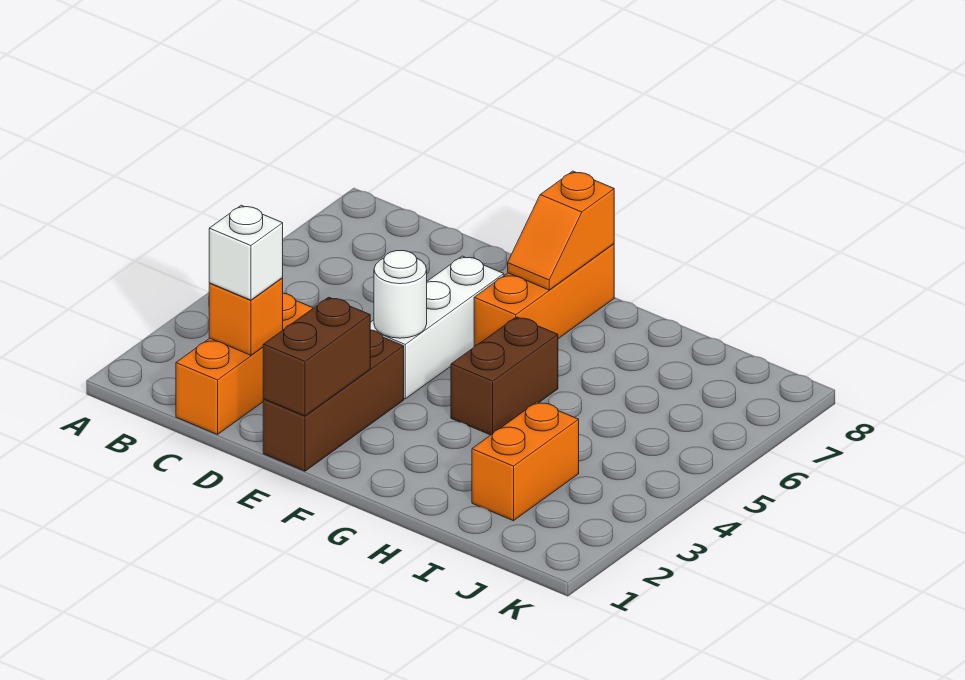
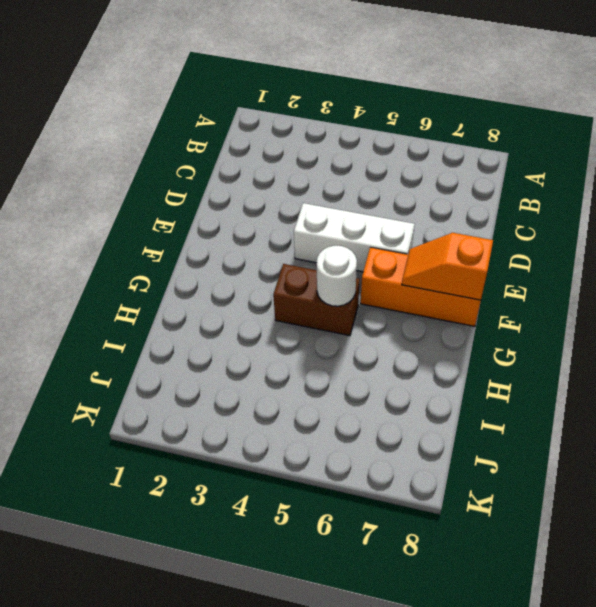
white round brick G5 level 2 -> white round brick E4 level 2
none -> orange brick C1:C3 level 1
none -> brown brick E1:E3 level 1

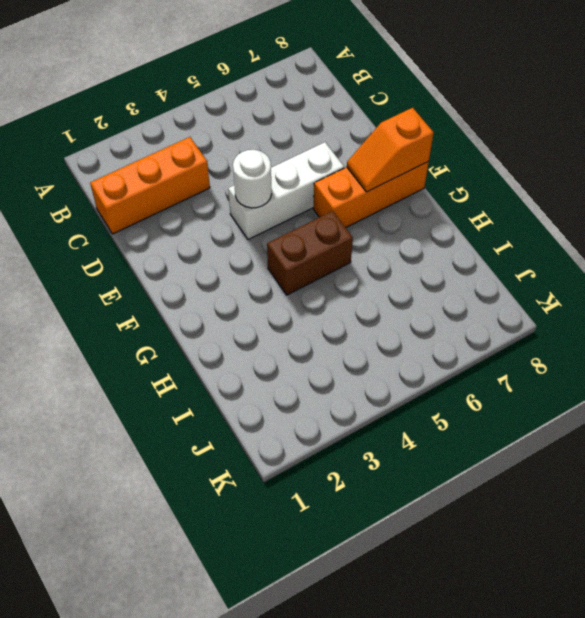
none -> brown brick E1:E3 level 1
none -> orange brick I2:I3 level 1

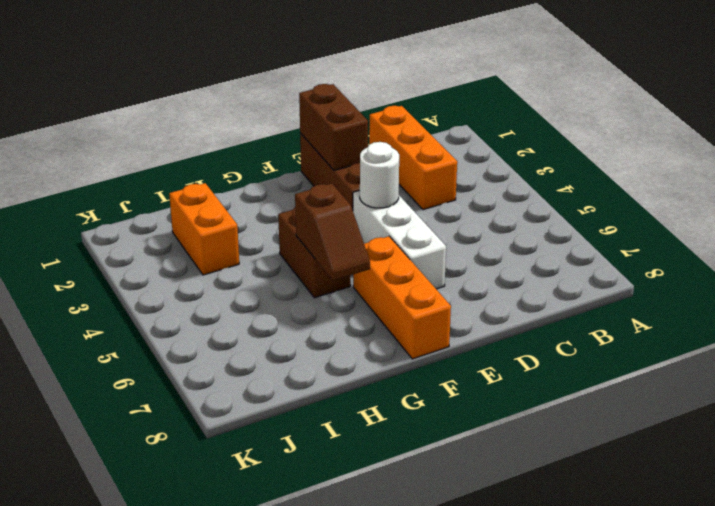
brown slope G5:G6 level 2 top 5 -> none
none -> orange brick C2 level 2
none -> orange slope F7:F8 level 2 top 8

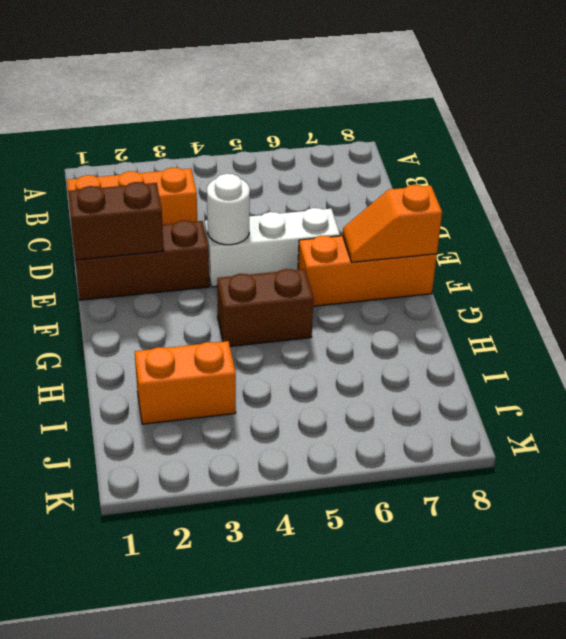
none -> orange brick C2 level 2
none -> white brick C2 level 3

